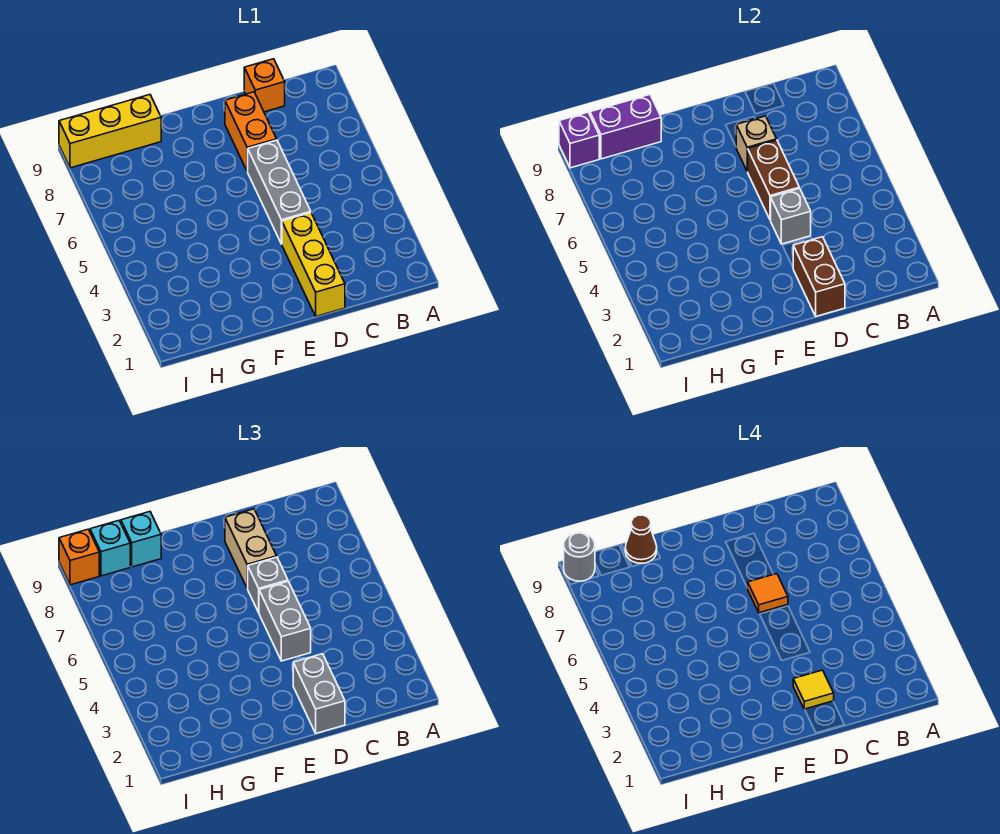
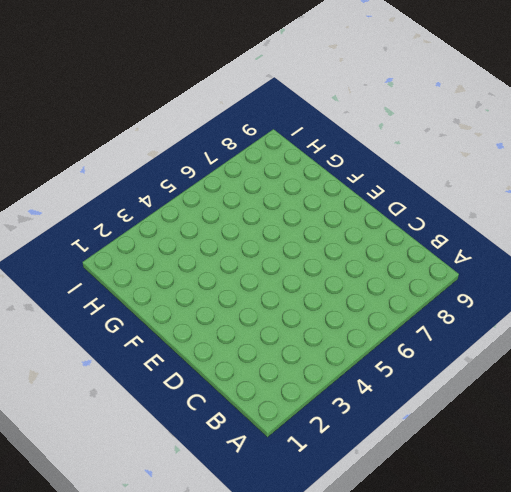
none -> orange brick C9 level 1
none -> yellow brick D1:D3 level 1
none -> grey brick D4:D6 level 1

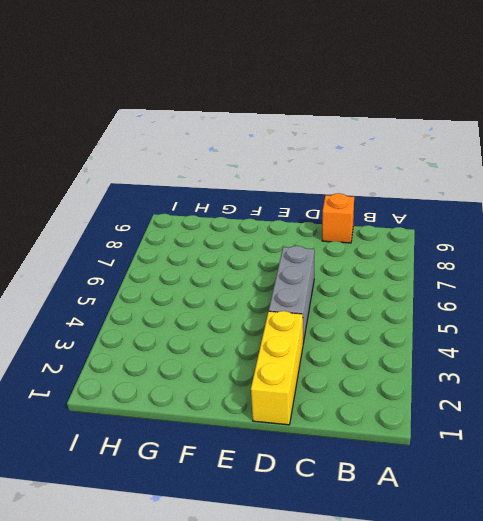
none -> orange brick D7:D8 level 1
none -> yellow brick G9:I9 level 1
none -> brown brick D1:D2 level 2

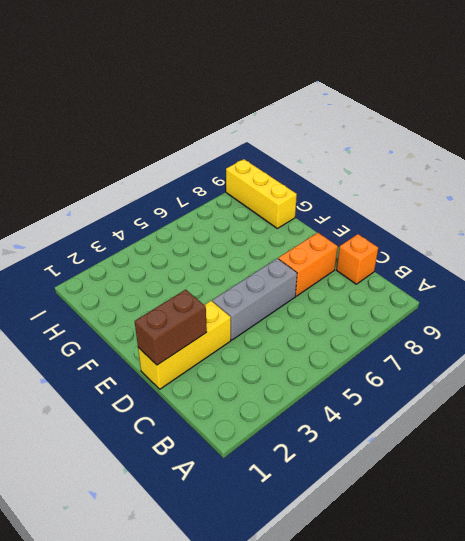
none -> grey brick D4 level 2
none -> brown brick D5:D6 level 2
none -> tan brick D7 level 2

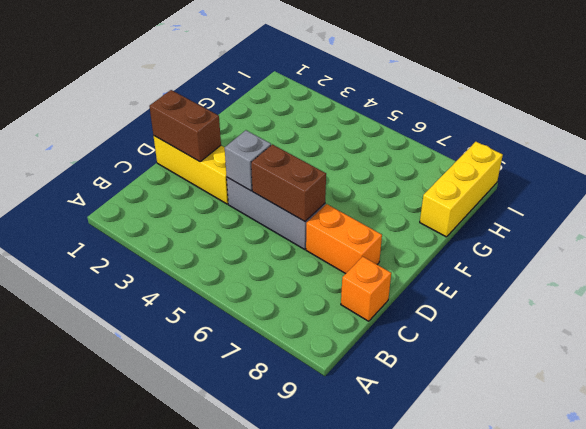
none -> tan brick D7 level 2
none -> purple brick G9:H9 level 2
none -> purple brick I9 level 2

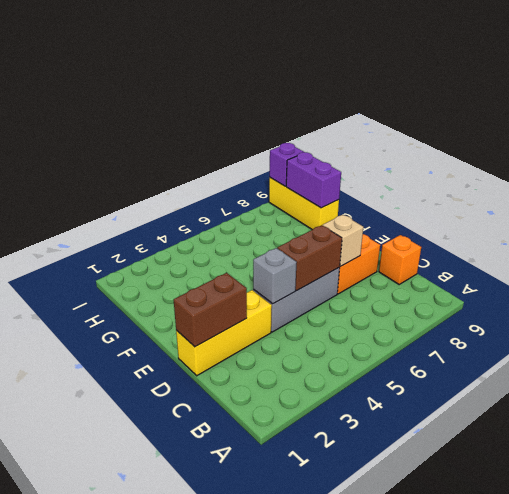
none -> grey brick D1:D2 level 3
none -> grey brick D4:D5 level 3
none -> grey brick D6 level 3

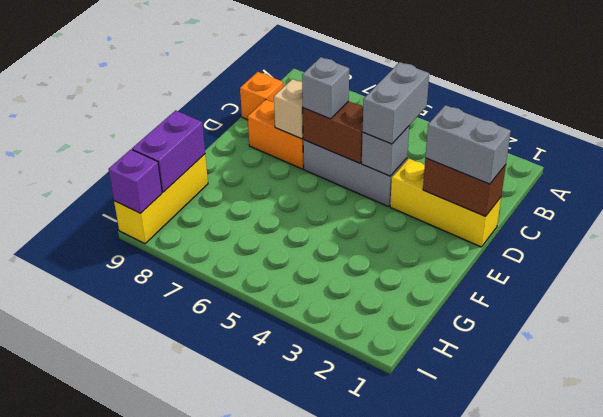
grey brick C4:D4 level 3 -> grey brick D4:D5 level 3
none -> tan brick D7:D8 level 3
none -> cyan brick G9 level 3
none -> cyan brick H9 level 3

